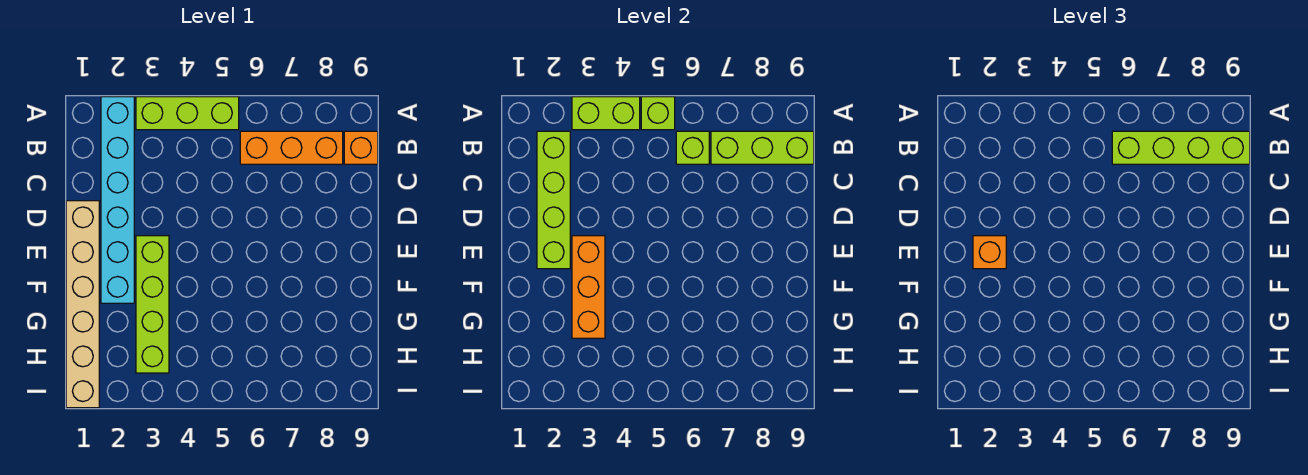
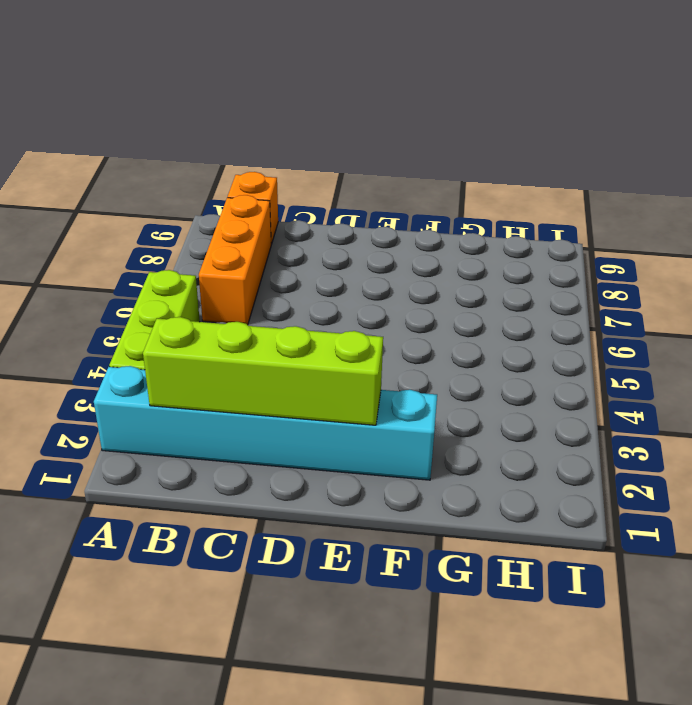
none -> tan brick D1:I1 level 1
none -> lime brick E3:H3 level 1
none -> lime brick A3:A4 level 2

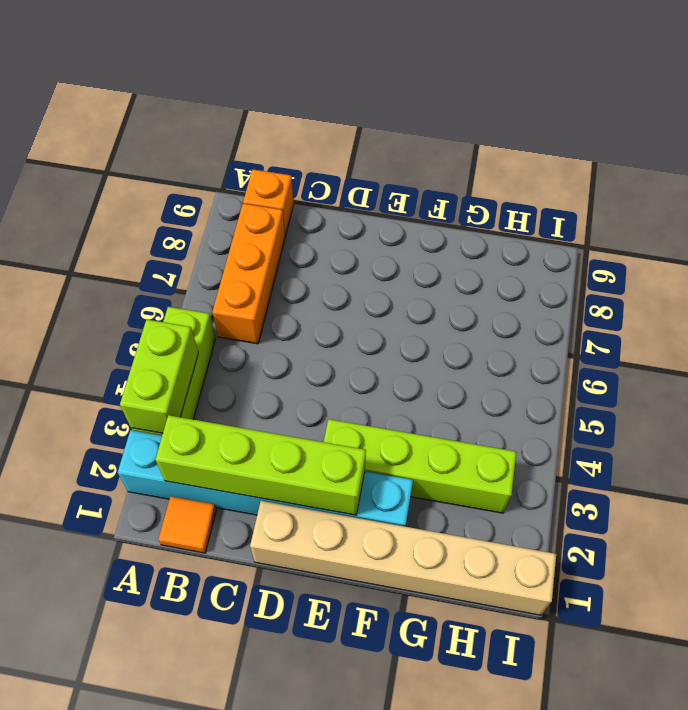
orange tile B1 level 1 -> none
none -> lime brick A5 level 2
none -> lime brick B6 level 2
none -> lime brick B7:B9 level 2

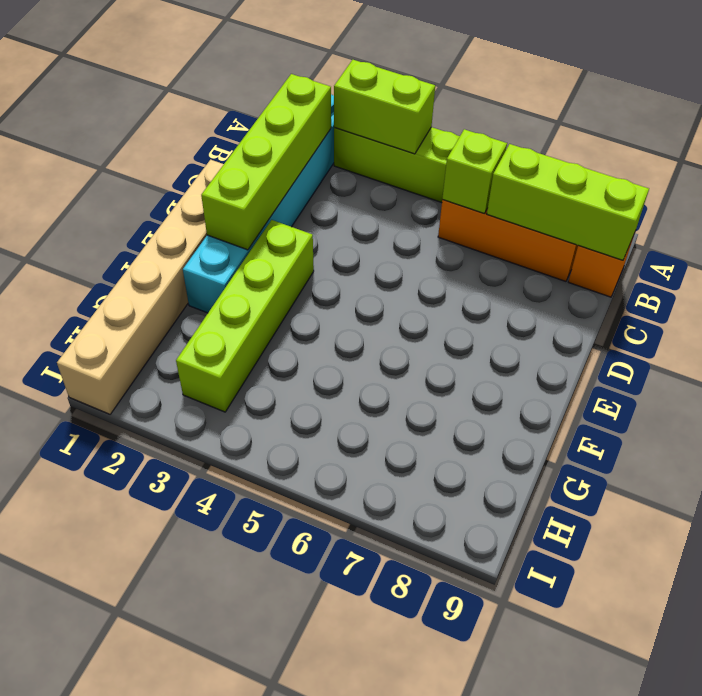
none -> lime brick A5 level 2
none -> orange brick E3:G3 level 2
none -> lime brick B6:B9 level 3

